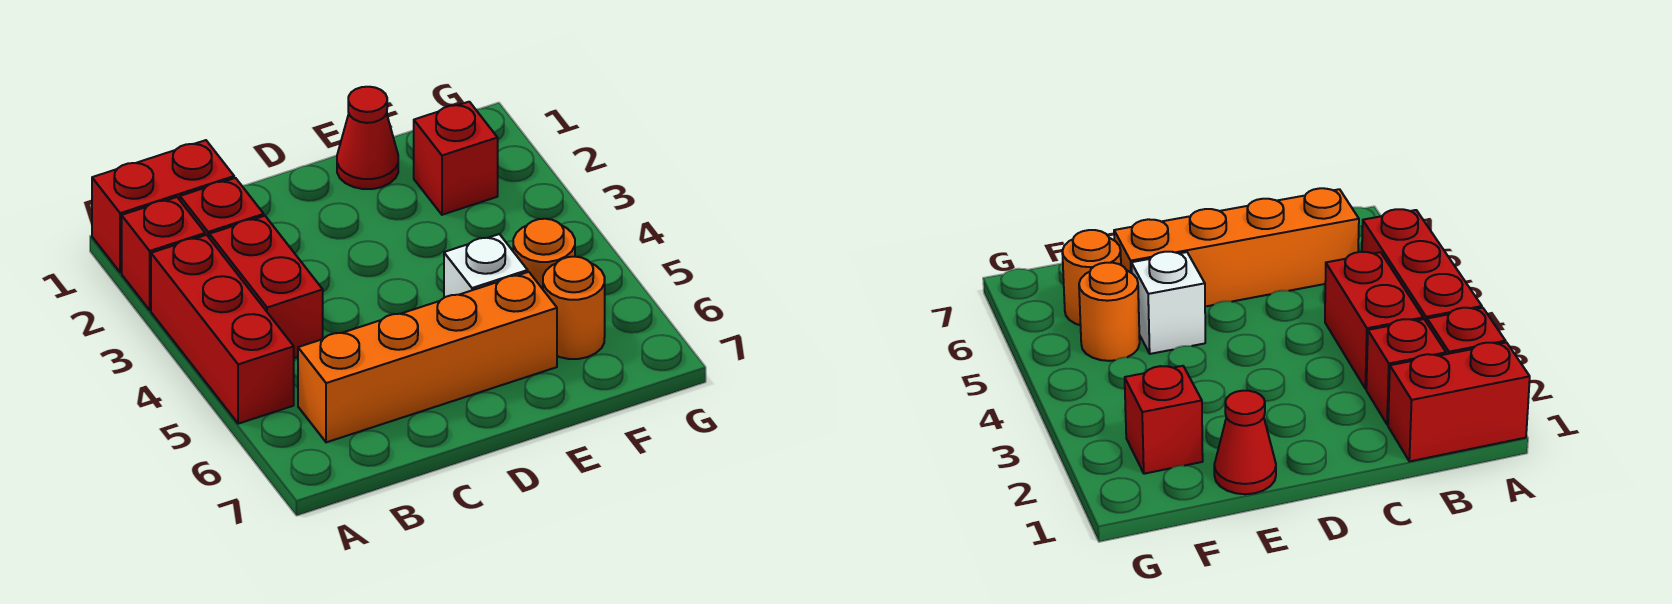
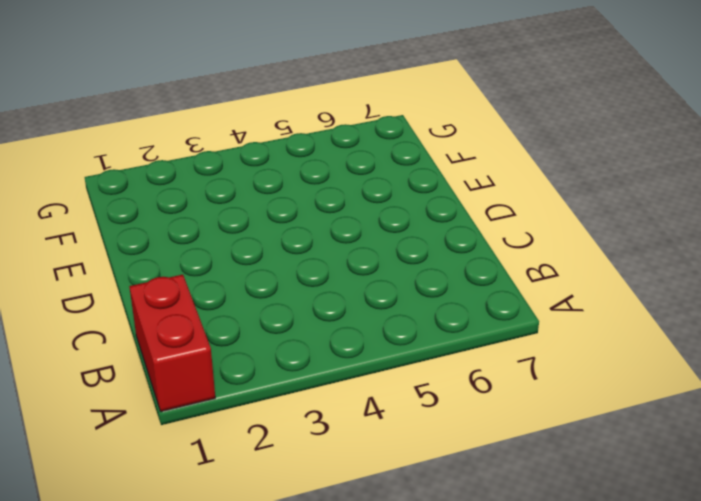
none -> red brick A2 level 1
none -> red brick A3:A5 level 1

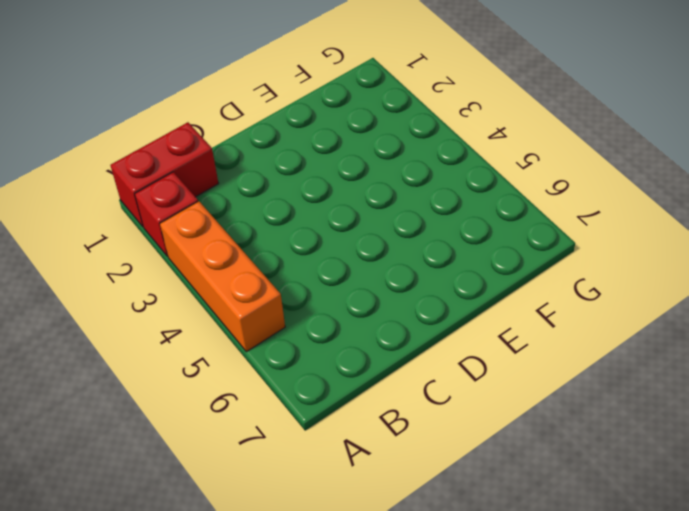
orange brick A3:A5 level 1 -> red brick A3:A5 level 1
none -> red brick B2 level 1
none -> red brick B3:B4 level 1

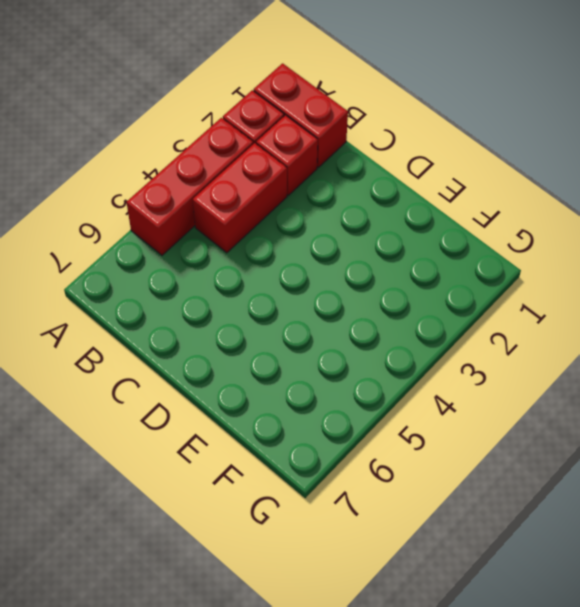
none -> orange brick B6:E6 level 1
none -> red cone E1 level 1

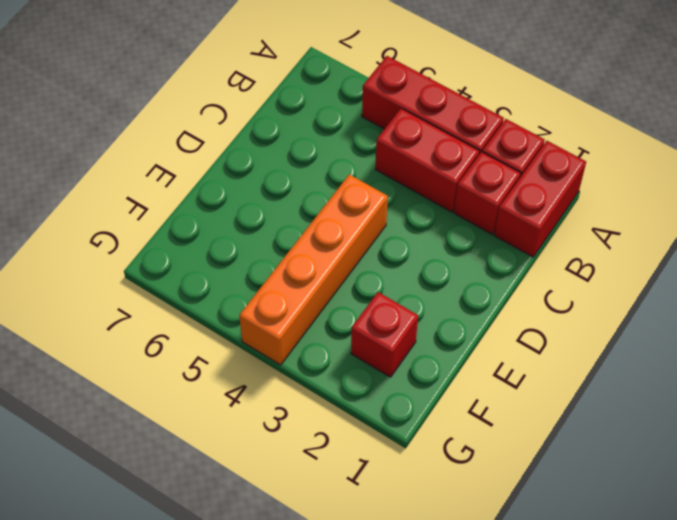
orange brick D4:G4 level 1 -> orange brick B6:E6 level 1
none -> red cone E1 level 1
none -> white brick E5 level 1

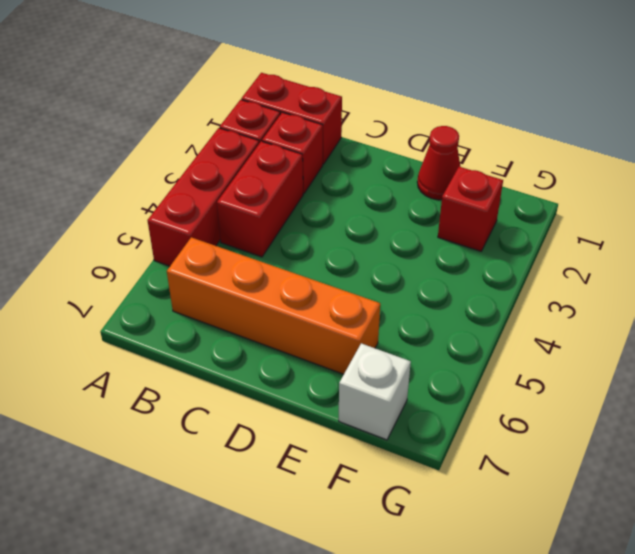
white brick F7 level 1 -> white brick E5 level 1
none -> orange round brick F5 level 1
none -> orange round brick F6 level 1

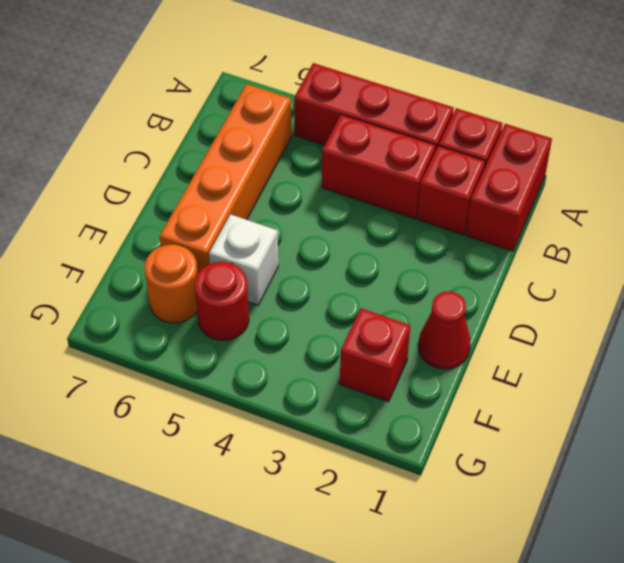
red round brick F5 level 1 -> orange round brick F5 level 1

